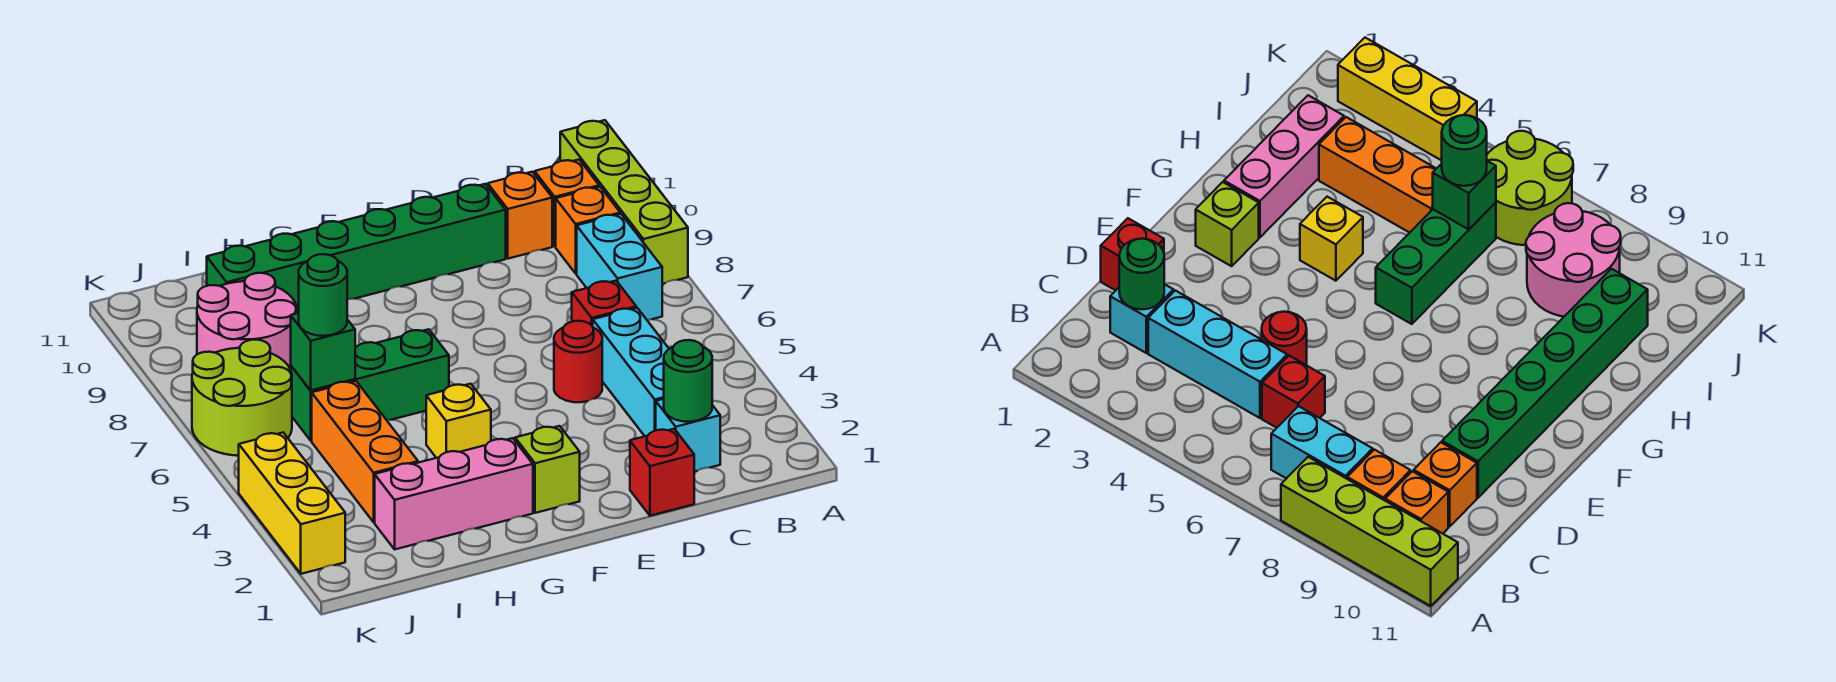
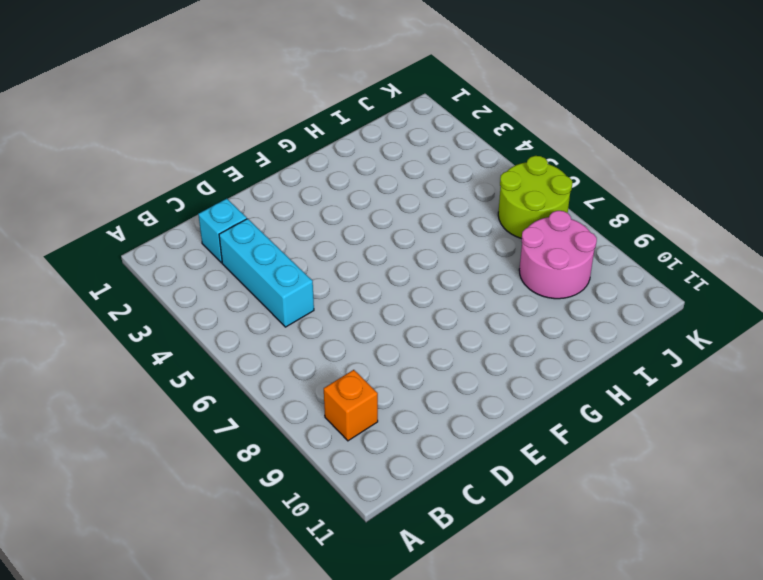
none -> lime brick A8:A11 level 1
none -> cyan brick B7:B8 level 1
none -> orange brick B10 level 1

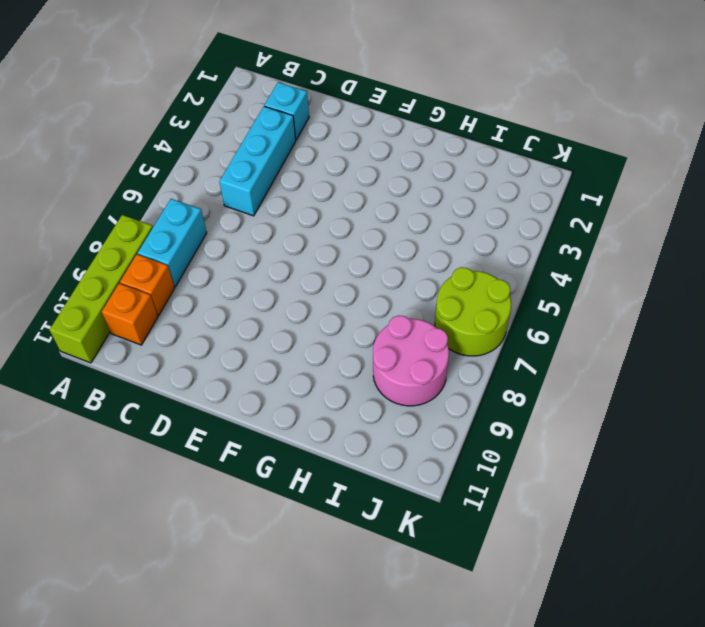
none -> red brick C6 level 1
none -> orange brick C10 level 1
none -> red brick D1 level 1

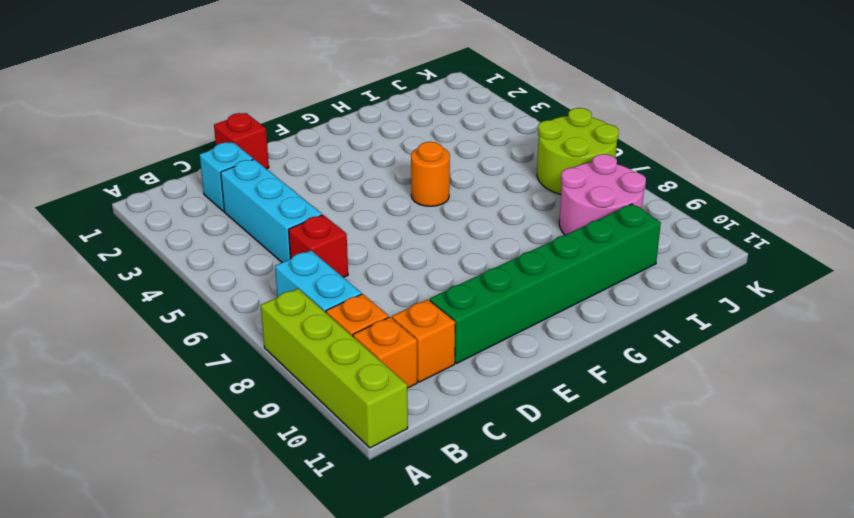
orange round brick G5 level 1 -> none
none -> red round brick D5 level 1
none -> lime brick F2 level 1
none -> pink brick G2:I2 level 1

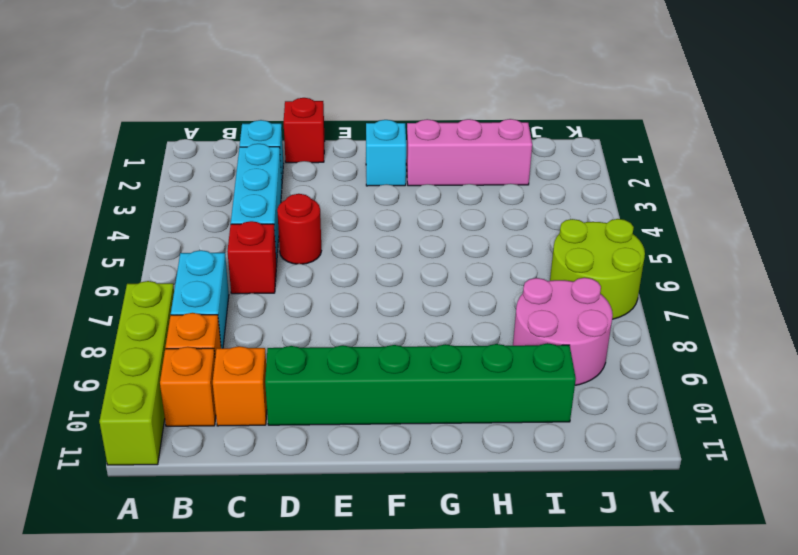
cyan brick F2 level 1 -> lime brick F2 level 1
none -> yellow brick G4 level 1
none -> green brick G6:I6 level 1
none -> orange brick I3:I5 level 1

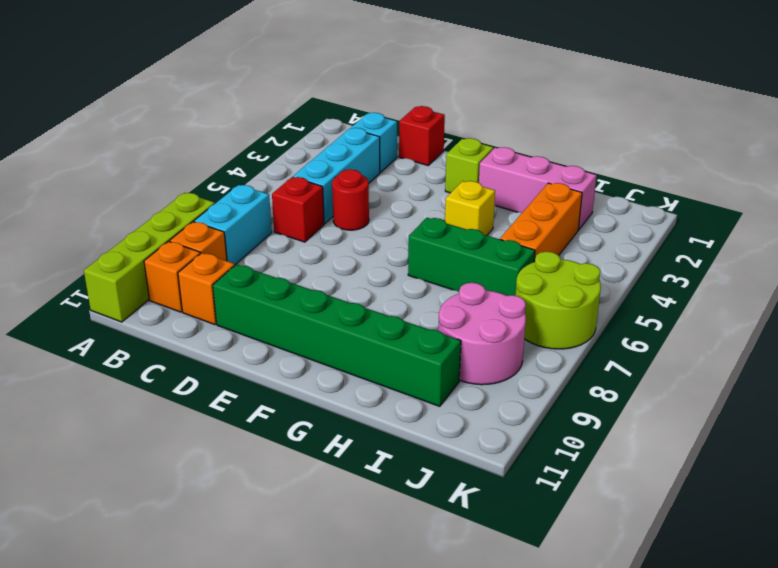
none -> yellow brick K2:K4 level 1
none -> green round brick C2 level 2
none -> green brick I6 level 2

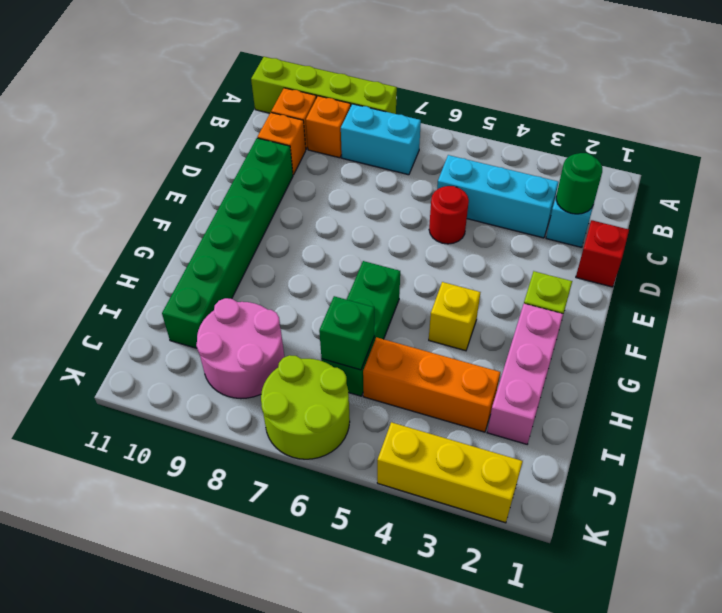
none -> red brick C6 level 1
none -> green round brick I6 level 3

